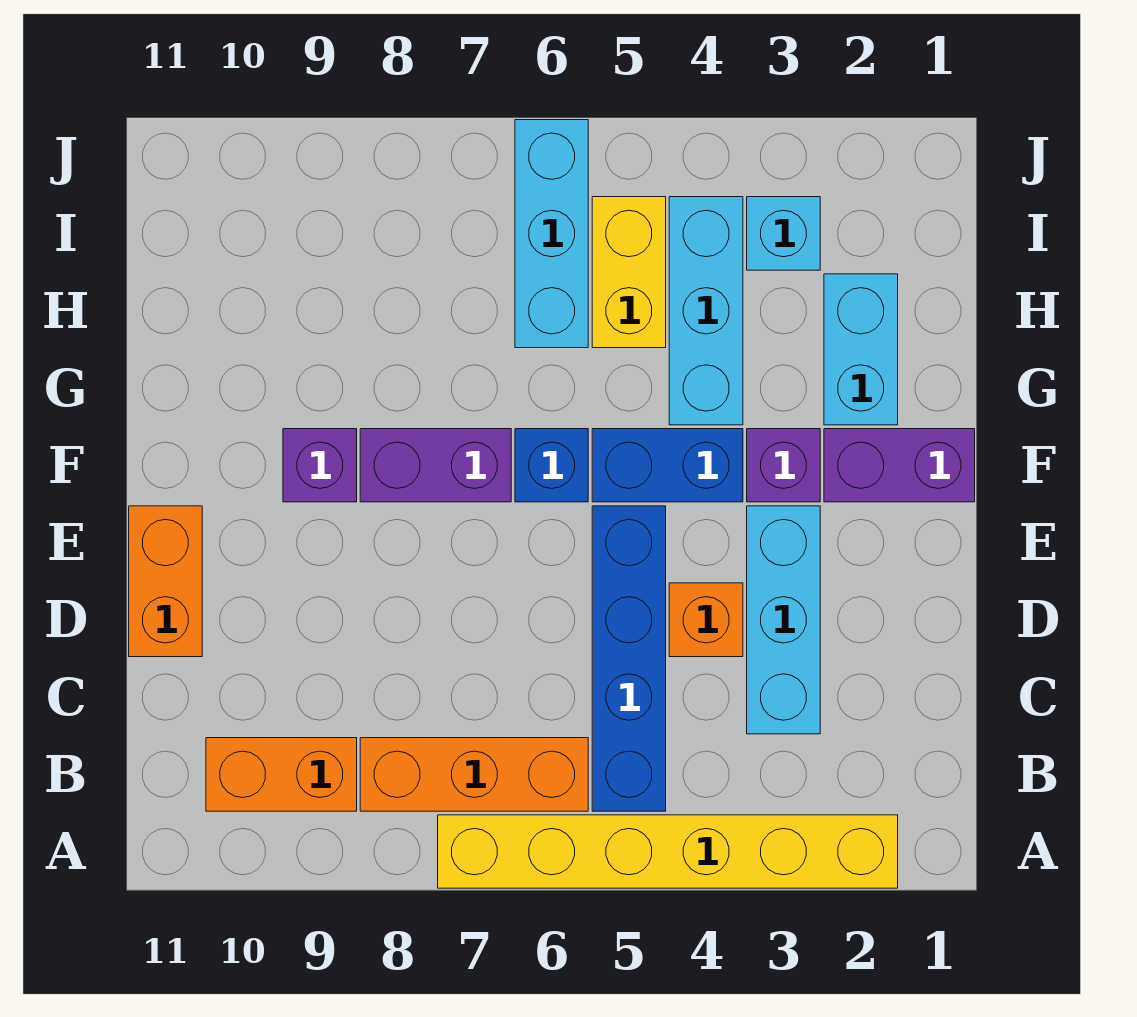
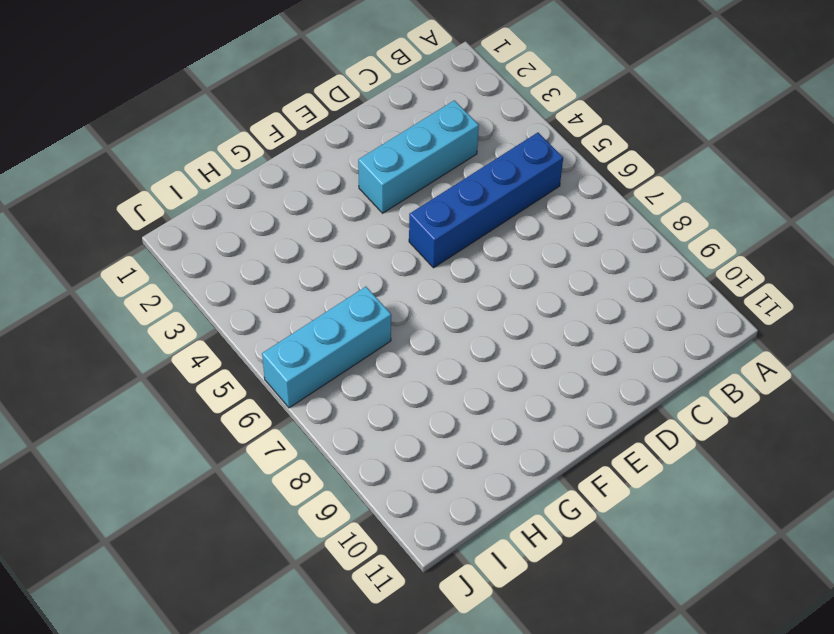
none -> yellow brick A2:A7 level 1
none -> orange brick B6:B8 level 1
none -> orange brick B9:B10 level 1

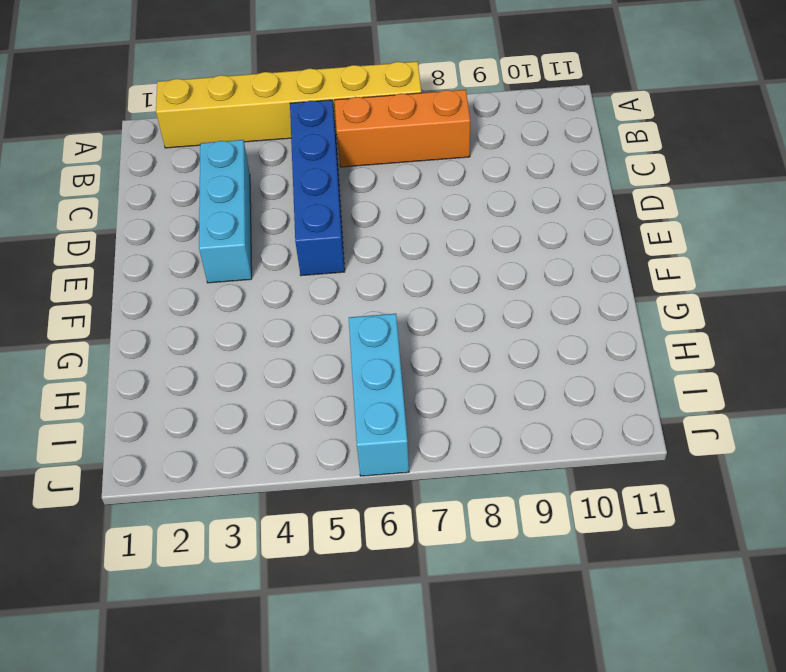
none -> orange brick B9:B10 level 1
none -> orange brick D4 level 1
none -> orange brick D11:E11 level 1

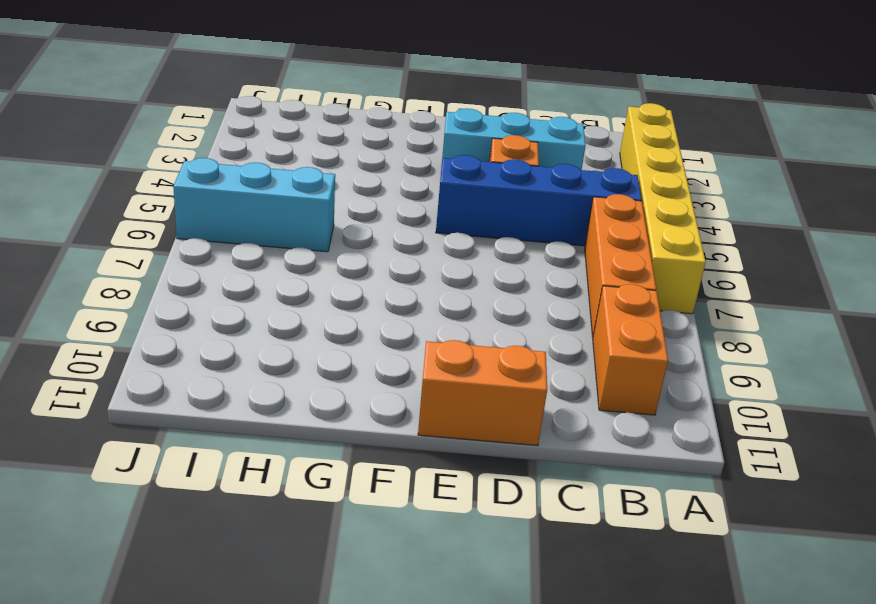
none -> purple brick F1:F2 level 1
none -> purple brick F3 level 1
none -> blue brick F4:F5 level 1

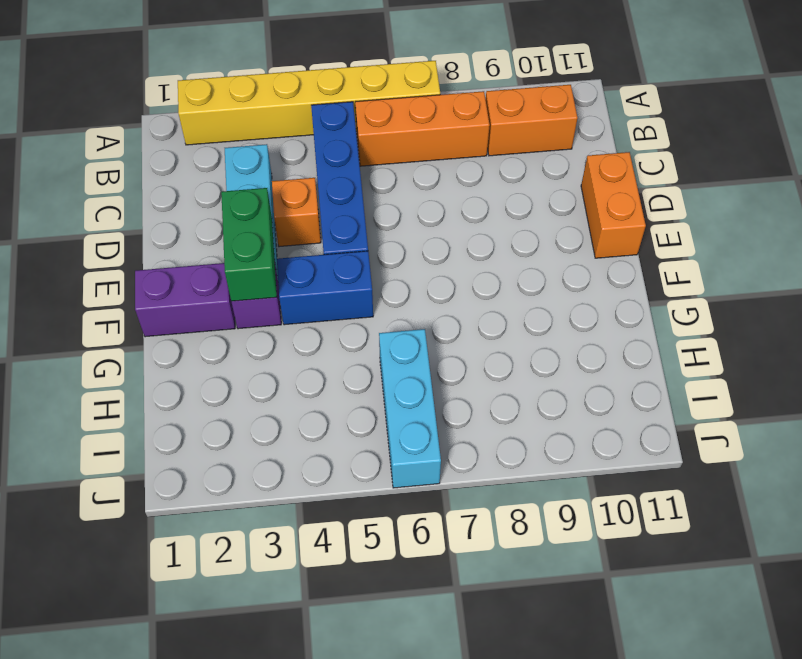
green brick E3:F3 level 2 -> none
none -> blue brick F6 level 1
none -> purple brick F7:F8 level 1
none -> purple brick F9 level 1

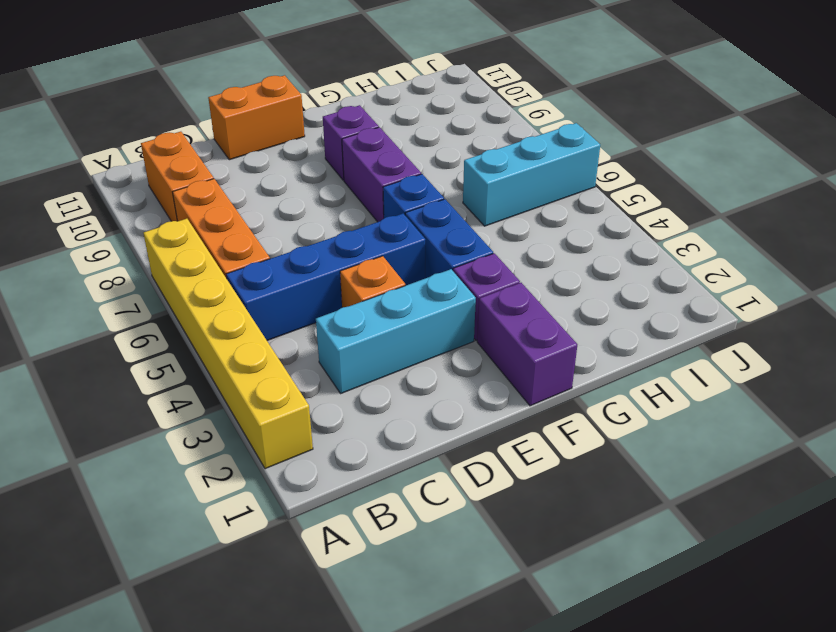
none -> cyan brick G2:H2 level 1
none -> cyan brick G4:I4 level 1
none -> yellow brick H5:I5 level 1

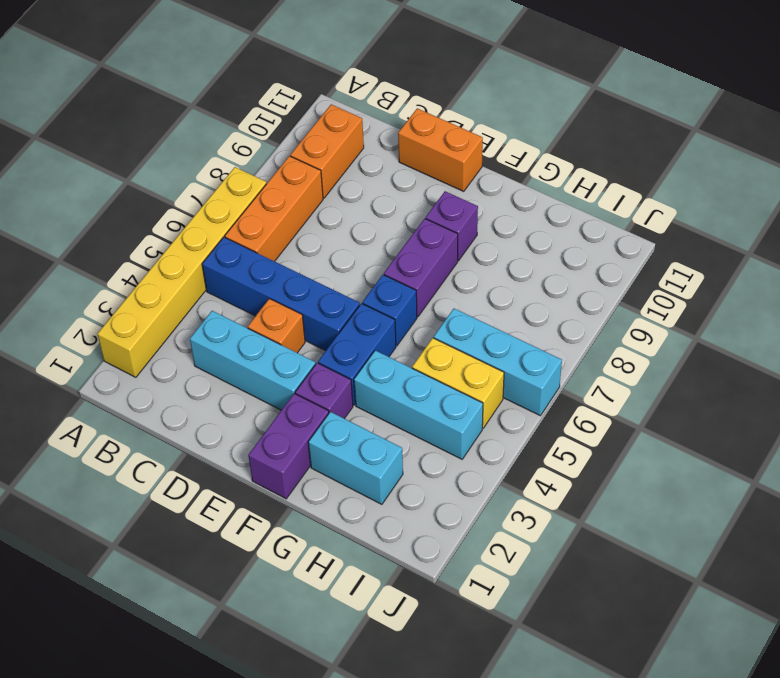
none -> cyan brick I3 level 1

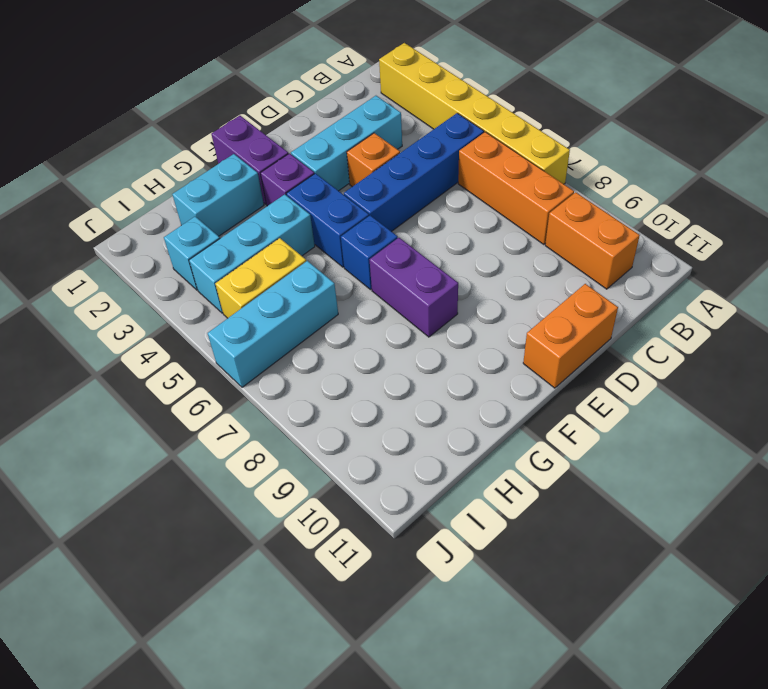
none -> purple brick F9 level 1

